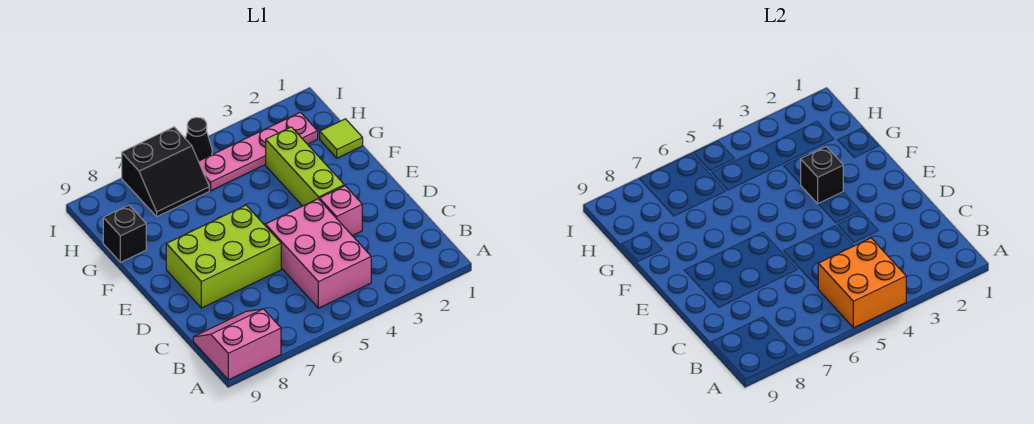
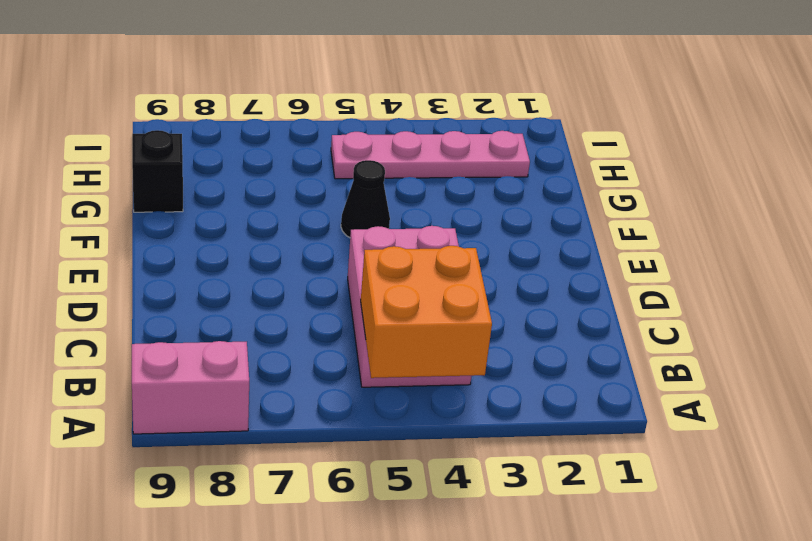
black cone F5 level 1 -> black cone I5 level 1
none -> pink brick D3 level 1
none -> lime brick D6:E8 level 1
none -> lime brick E3:G3 level 1

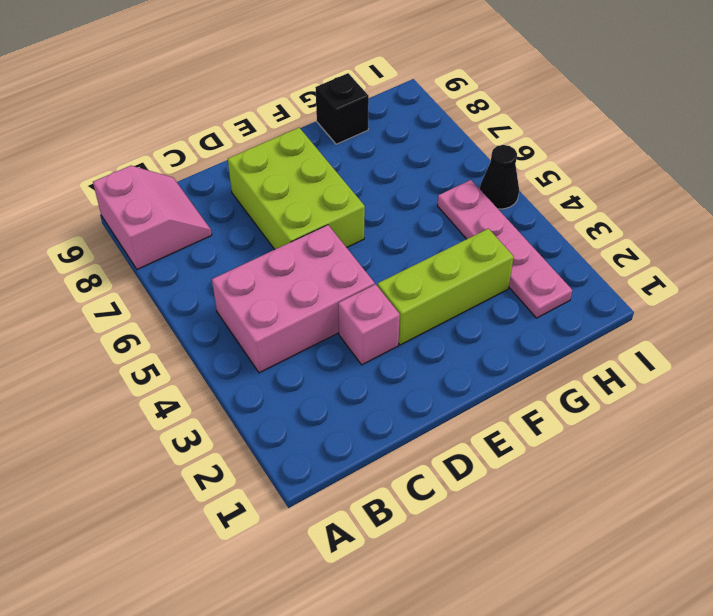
none -> lime tile G1 level 1
none -> black slope H6:I7 level 1 top I
none -> orange brick A4:B5 level 2

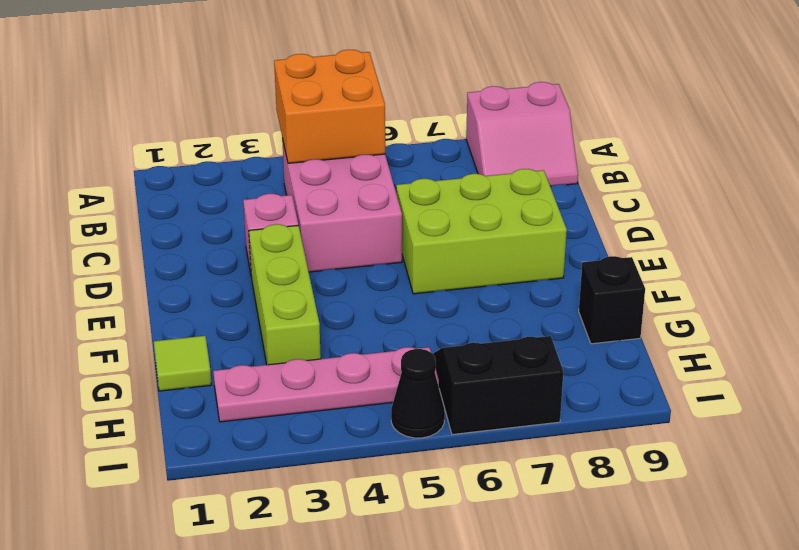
none -> black brick F3 level 2

